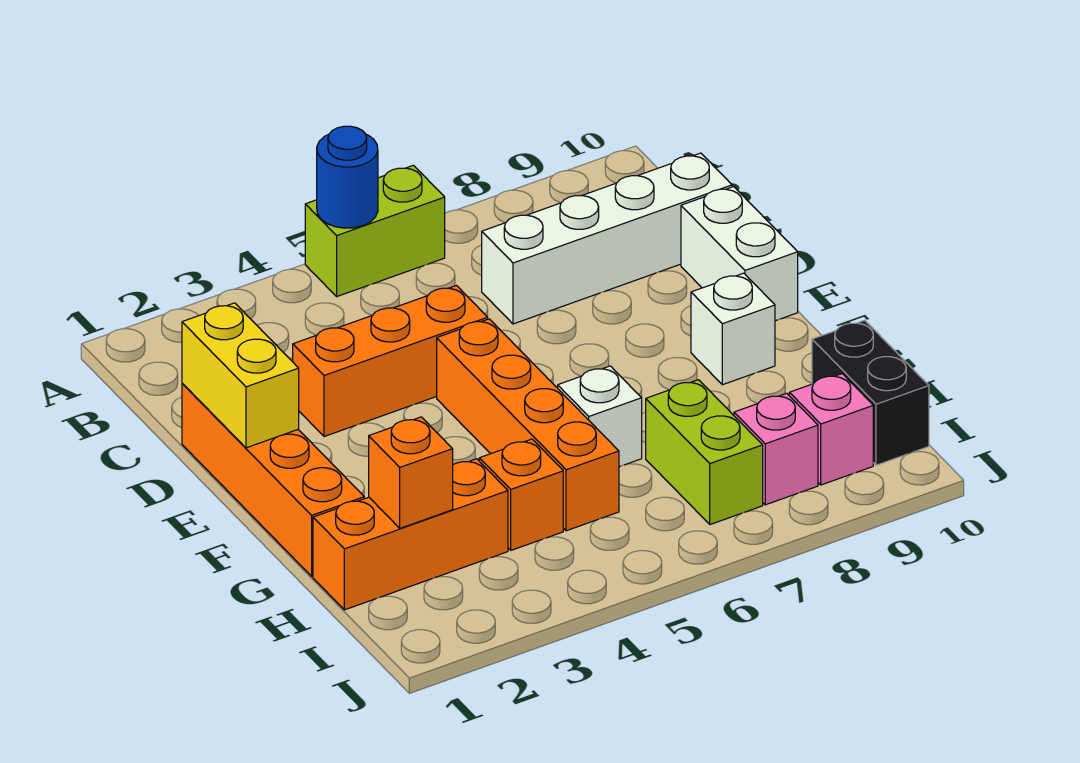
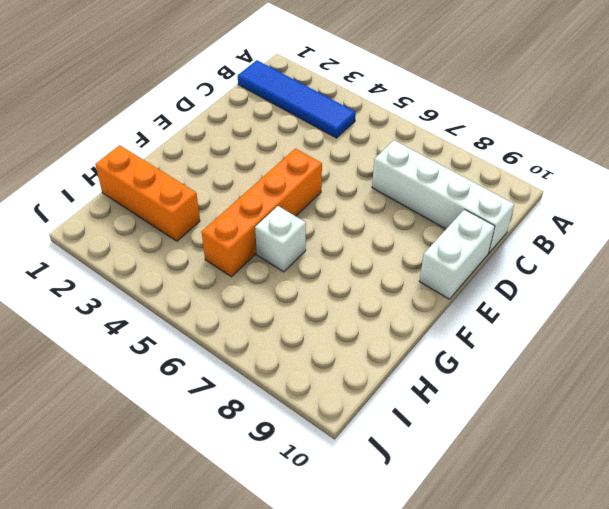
blue tile B1:B4 level 1 -> none
none -> lime brick A5:A6 level 1
none -> orange brick D1:G1 level 1
none -> orange brick D3:D5 level 1

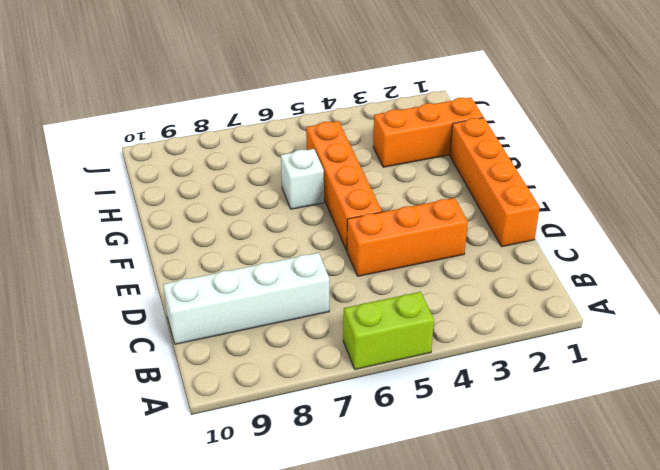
none -> white brick D10:E10 level 1
none -> white brick F9 level 1
none -> orange brick H4 level 1

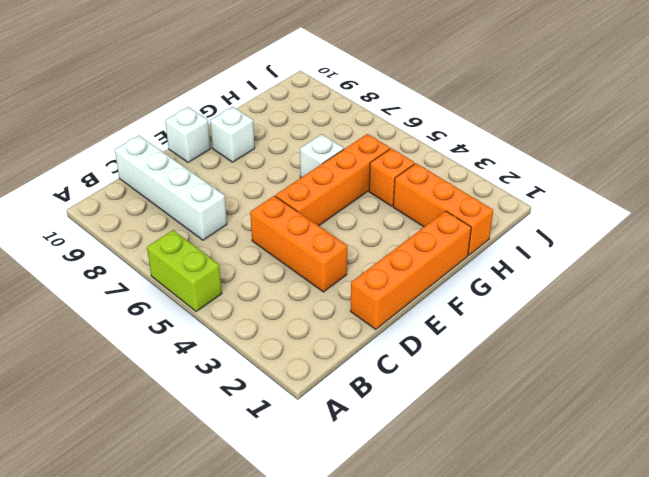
white brick E10 level 1 -> white brick D10:E10 level 1
none -> lime brick H7:I7 level 1
none -> black brick H10:I10 level 1
none -> pink brick I8 level 1

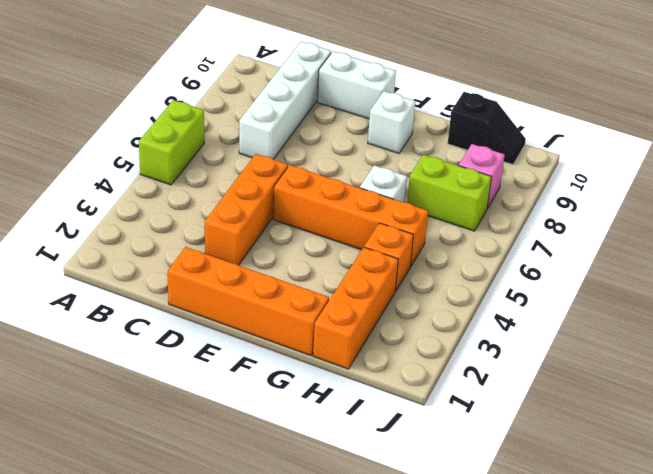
black slope H10:I10 level 1 top H -> black brick H10:I10 level 1
none -> pink brick I9 level 1
none -> blue round brick A5 level 2
none -> yellow brick D1:E1 level 2

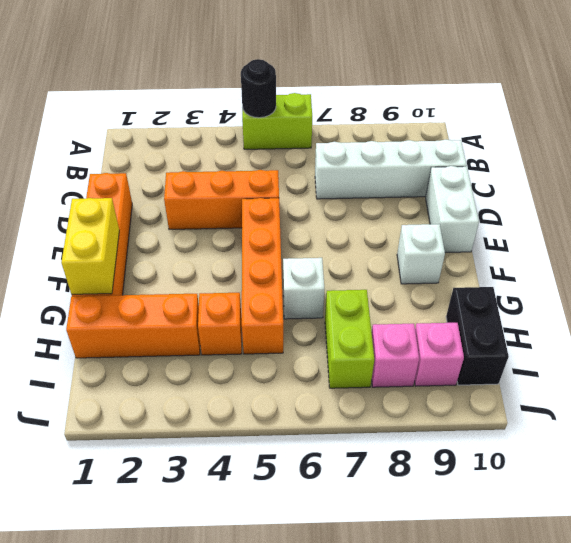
black round brick A5 level 2 -> blue round brick A5 level 2
yellow brick F1:G1 level 2 -> yellow brick D1:E1 level 2
none -> orange brick H2 level 2

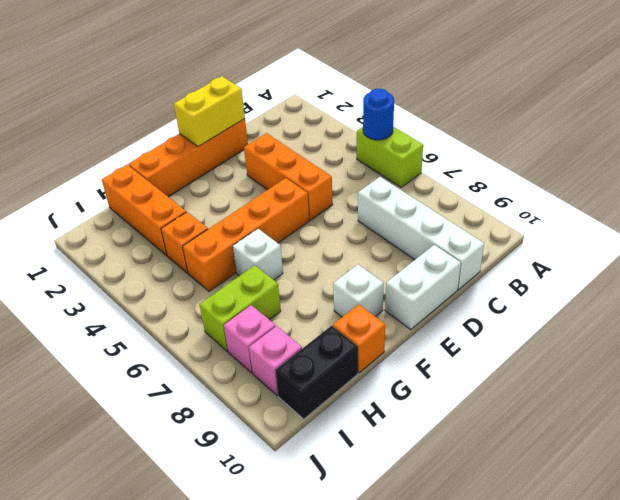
orange brick G10 level 1 -> orange brick H2 level 2

